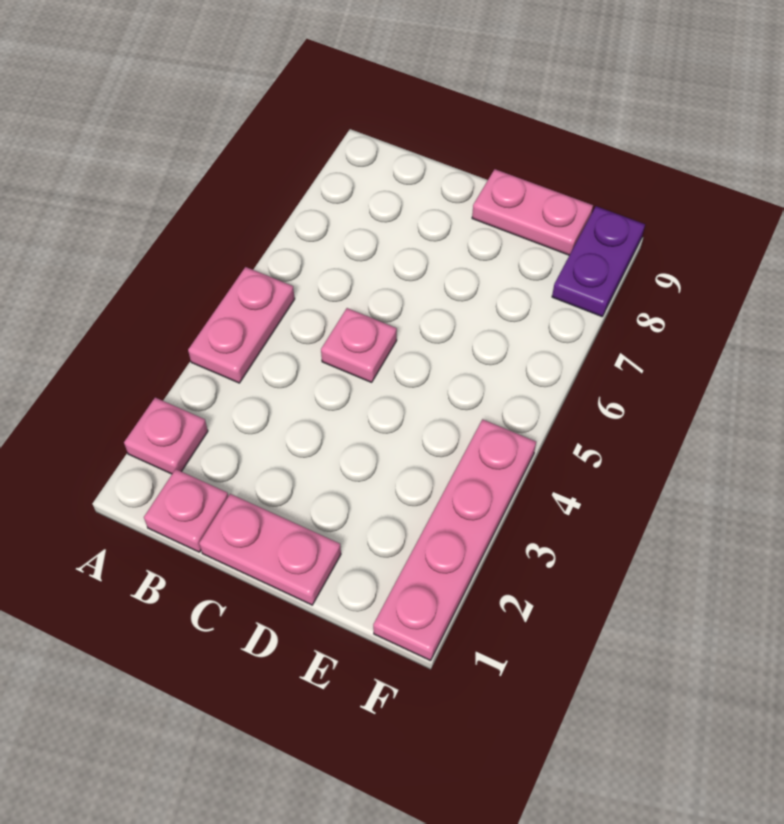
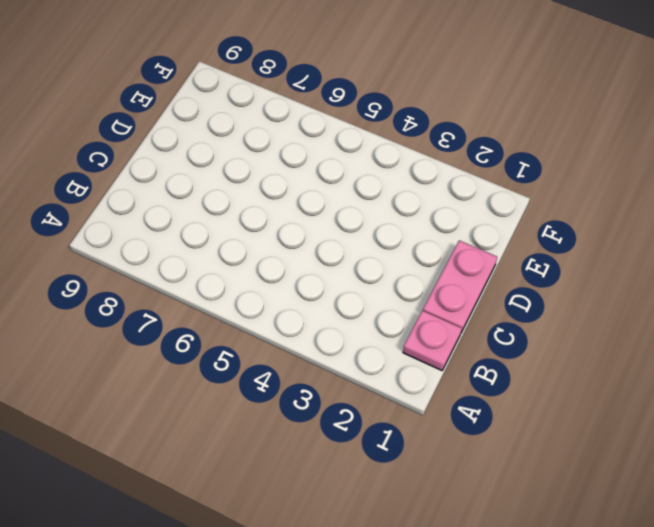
none -> pink plate A2 level 1
none -> pink plate A4:A5 level 1

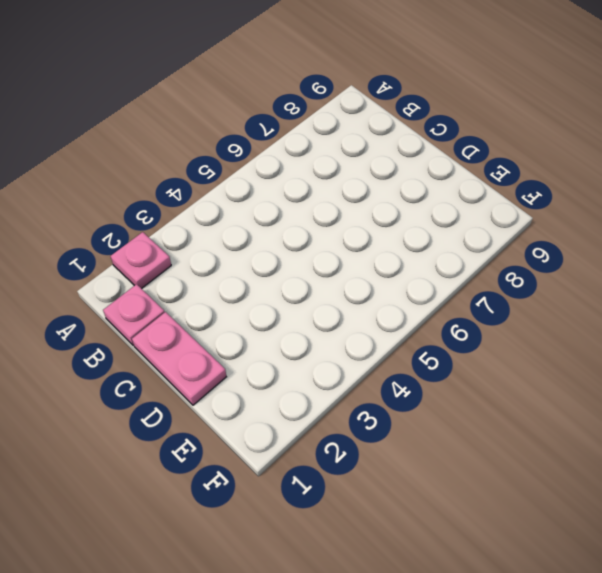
none -> pink plate A4:A5 level 1
none -> pink plate C5 level 1

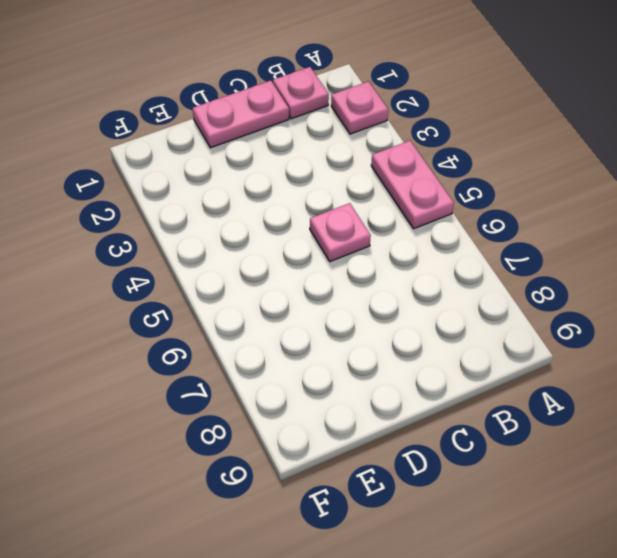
none -> pink plate D9:E9 level 1
none -> pink plate F1:F4 level 1

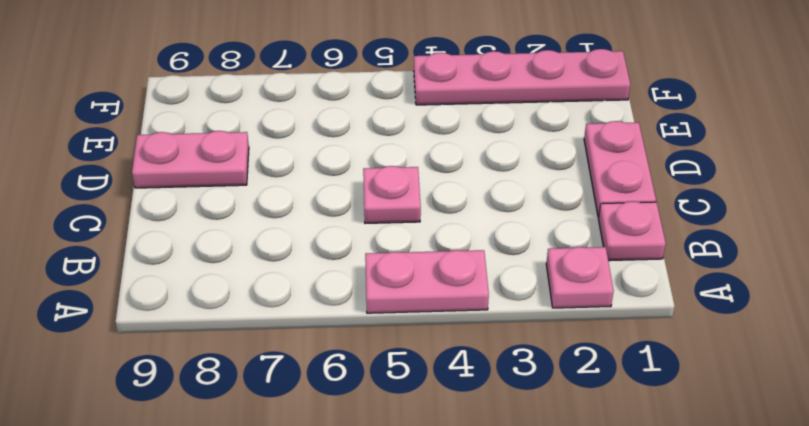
pink plate D8:D9 level 1 -> pink plate D9:E9 level 1
none -> purple plate F8:F9 level 1

